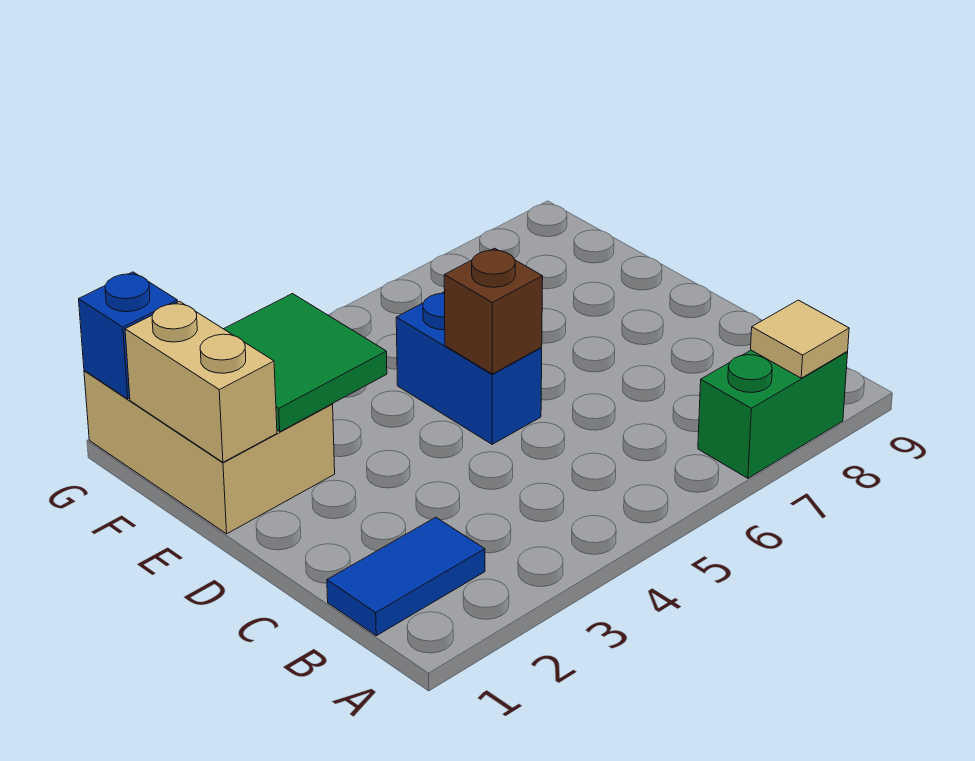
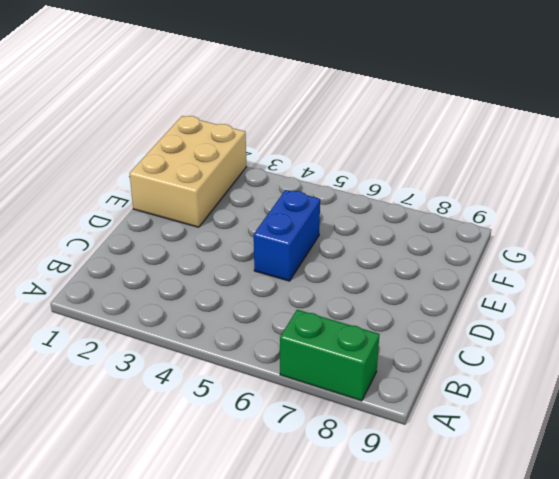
none -> blue tile B1:B2 level 1
none -> tan tile A8 level 2

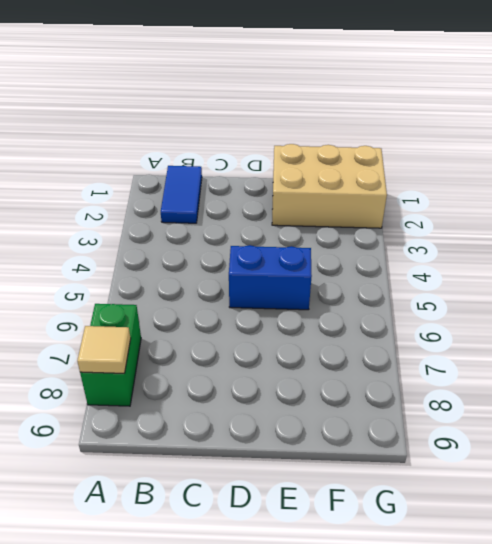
none -> brown brick D5 level 2
none -> tan brick E1:F1 level 2

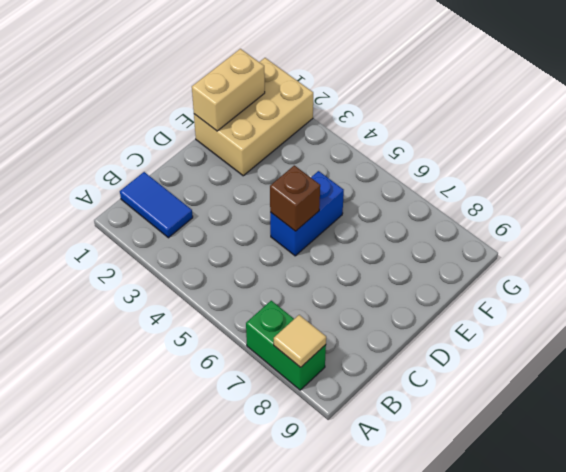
none -> green tile E2:F3 level 2
none -> blue brick G1 level 2

